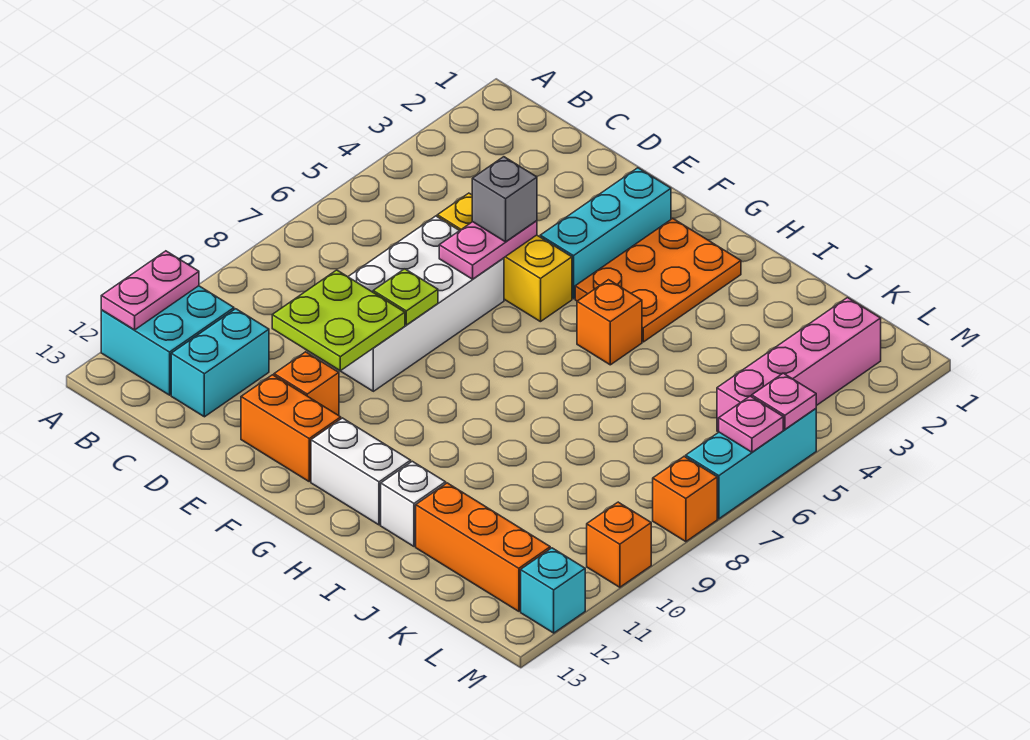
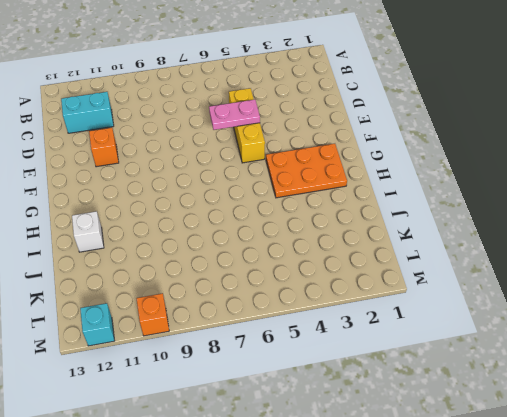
none -> cyan brick A11:B12 level 1
none -> white brick D6:E9 level 1
none -> orange brick E12:F12 level 1

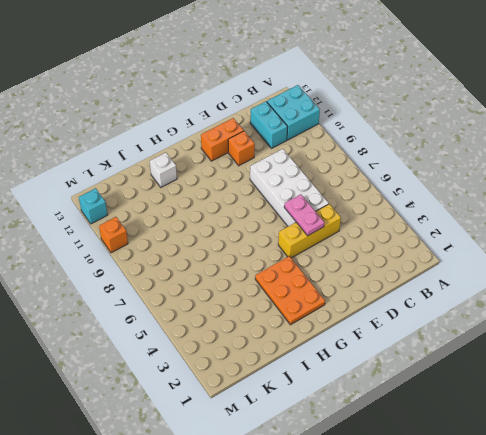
none -> cyan brick F2:F4 level 1
none -> white brick G12:H12 level 1
none -> orange brick H5 level 1

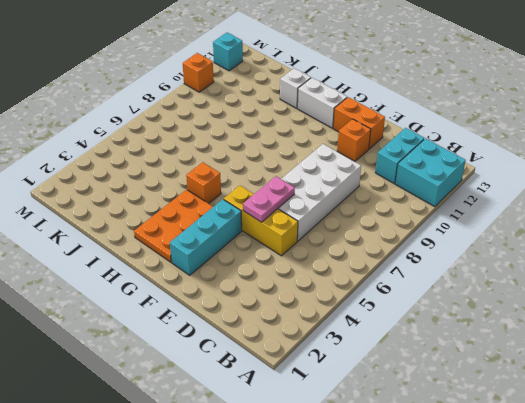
none -> orange brick J12:L12 level 1
none -> pink brick L2:L5 level 1
none -> cyan brick M5:M7 level 1

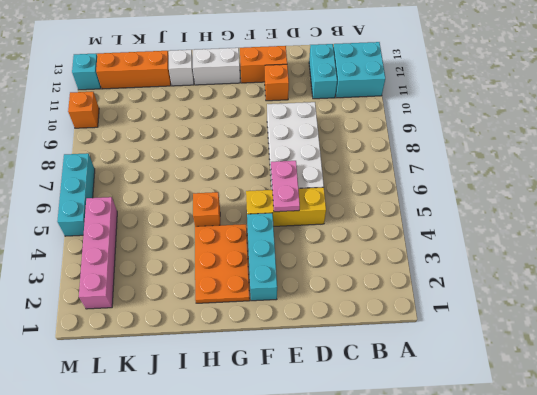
none -> orange brick M8 level 1
none -> pink plate A11:A12 level 2
none -> lime plate D9:E10 level 2

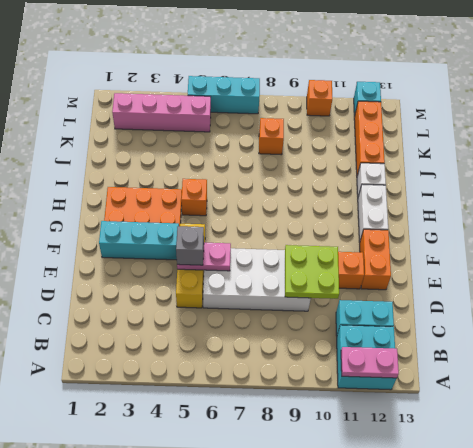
orange brick K8 level 1 -> orange brick M8 level 1
none -> lime plate E8 level 2
none -> pink plate M5 level 2
none -> pink plate M6 level 2

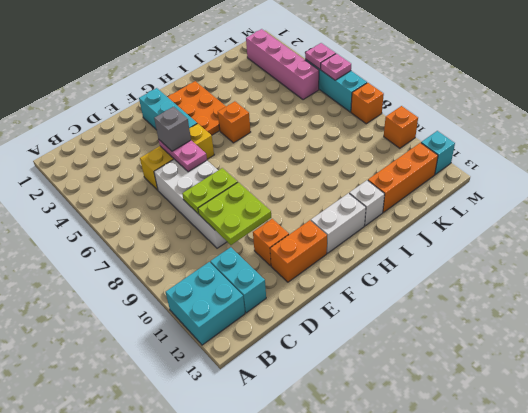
lime plate D8:E8 level 2 -> lime plate E8 level 2
none -> pink plate A11:A12 level 2

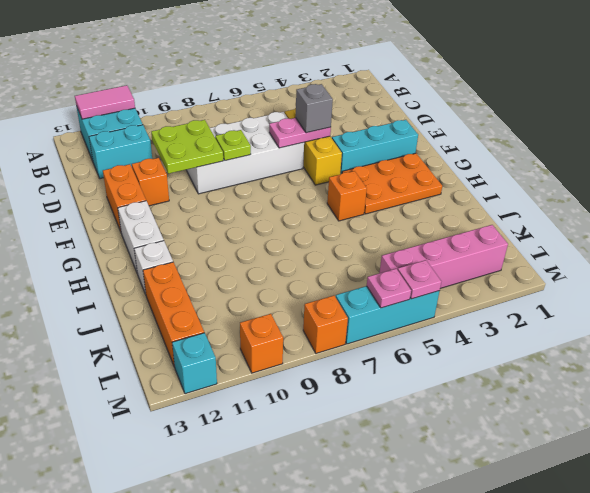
pink tile A11:A12 level 2 -> pink plate A11:A12 level 2

